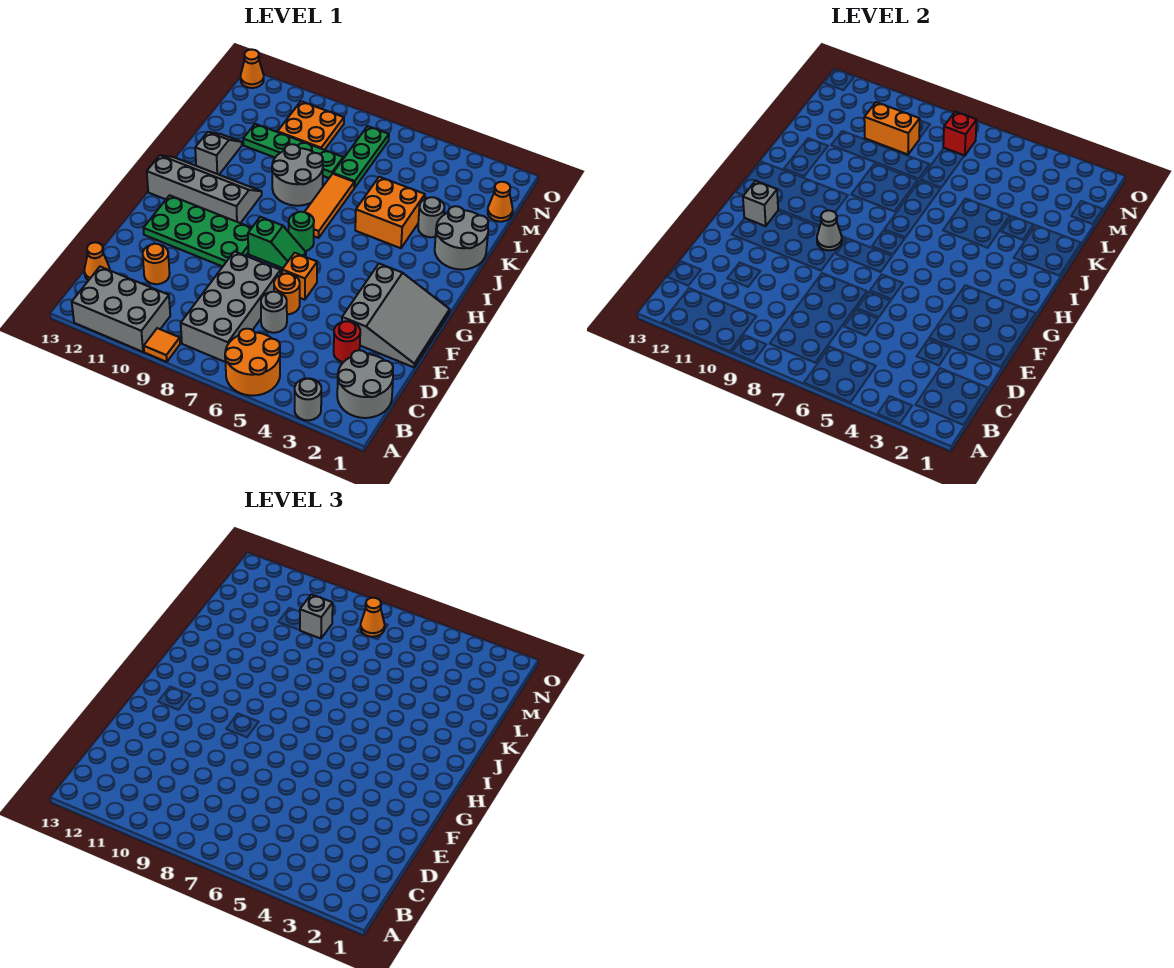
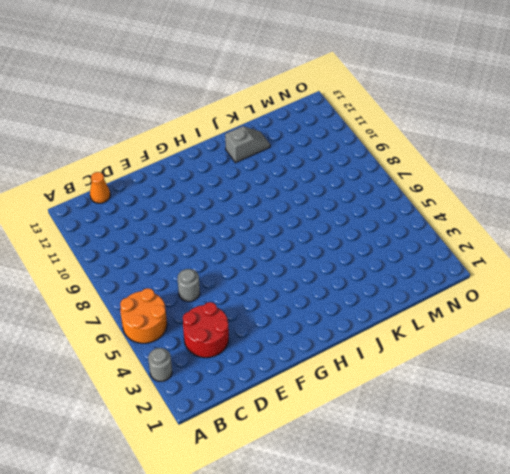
red round brick C3:D4 level 1 -> red round brick D3 level 1
none -> orange tile A9 level 1
none -> grey brick A10:B12 level 1
none -> grey round brick B1:C2 level 1
none -> grey brick B7:E8 level 1

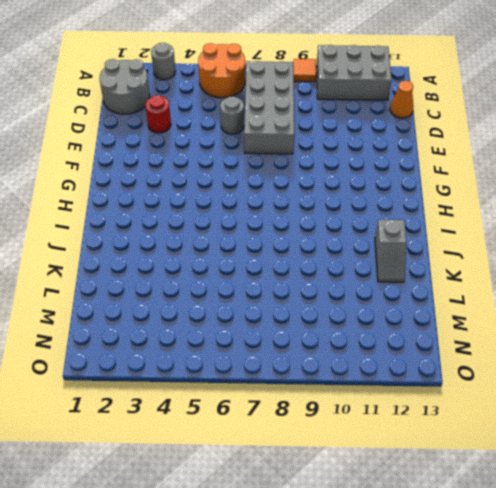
none -> orange round brick D11 level 1
none -> grey slope E1:G3 level 1 top 3
none -> orange round brick E6 level 1
none -> orange brick F6 level 1

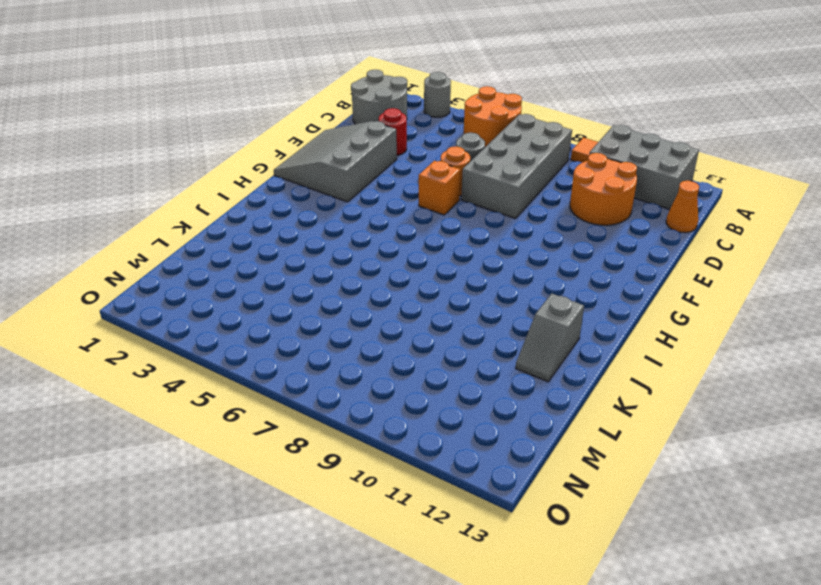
orange round brick C10:D11 level 1 -> orange round brick D11 level 1
none -> green plate F9:G12 level 1
none -> green slope G7:G8 level 1 top 8
none -> green round brick H7 level 1
none -> grey slope H10:I13 level 1 top H

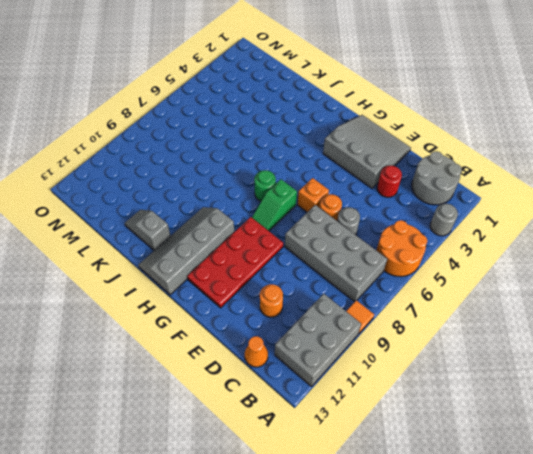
red plate F9:G12 level 1 -> green plate F9:G12 level 1
green slope G7:G8 level 1 top 7 -> green slope G7:G8 level 1 top 8
none -> orange tile I7:K7 level 1
none -> grey round brick J1:K2 level 1
none -> orange brick J4:K5 level 1
none -> grey round brick J8:K9 level 1

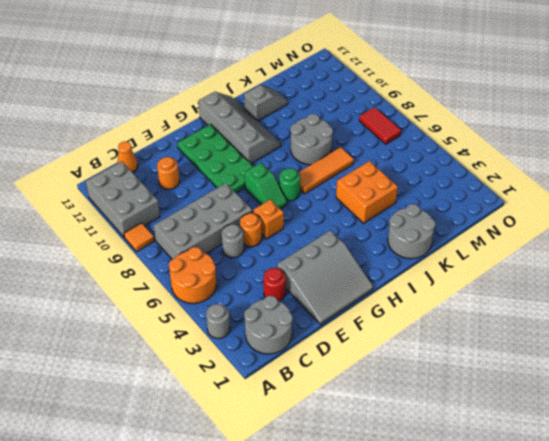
red tile N7:N8 level 1 -> green plate L7:N7 level 1
none -> grey round brick K3 level 1
none -> green plate L8:L11 level 1
none -> orange cone M1 level 1
none -> orange plate M9:N10 level 1

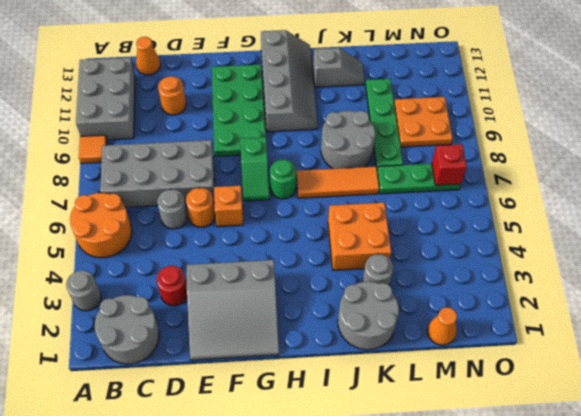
none -> orange cone O13 level 1
none -> grey cone G9 level 2
none -> grey brick G12 level 2
none -> orange brick M9:M10 level 2

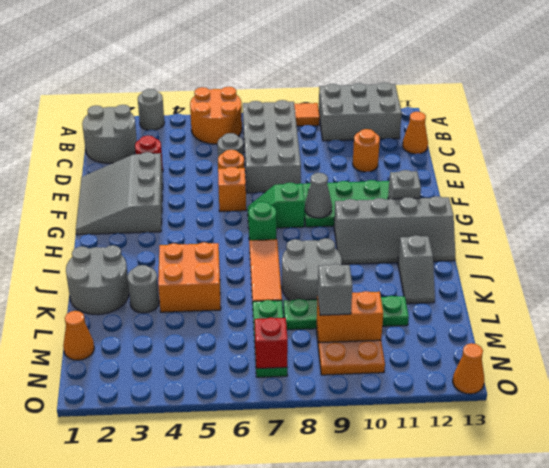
none -> orange cone N7 level 3

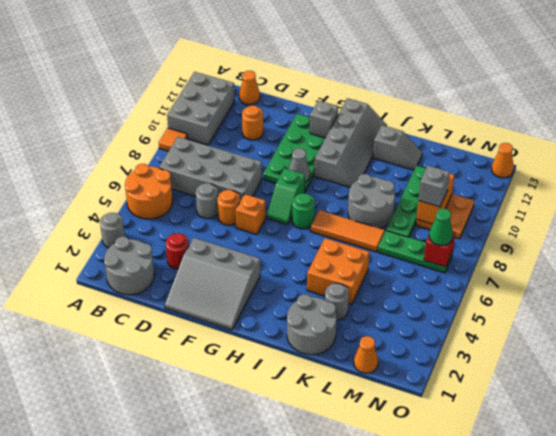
green cone N7 level 3 -> orange cone N7 level 3

